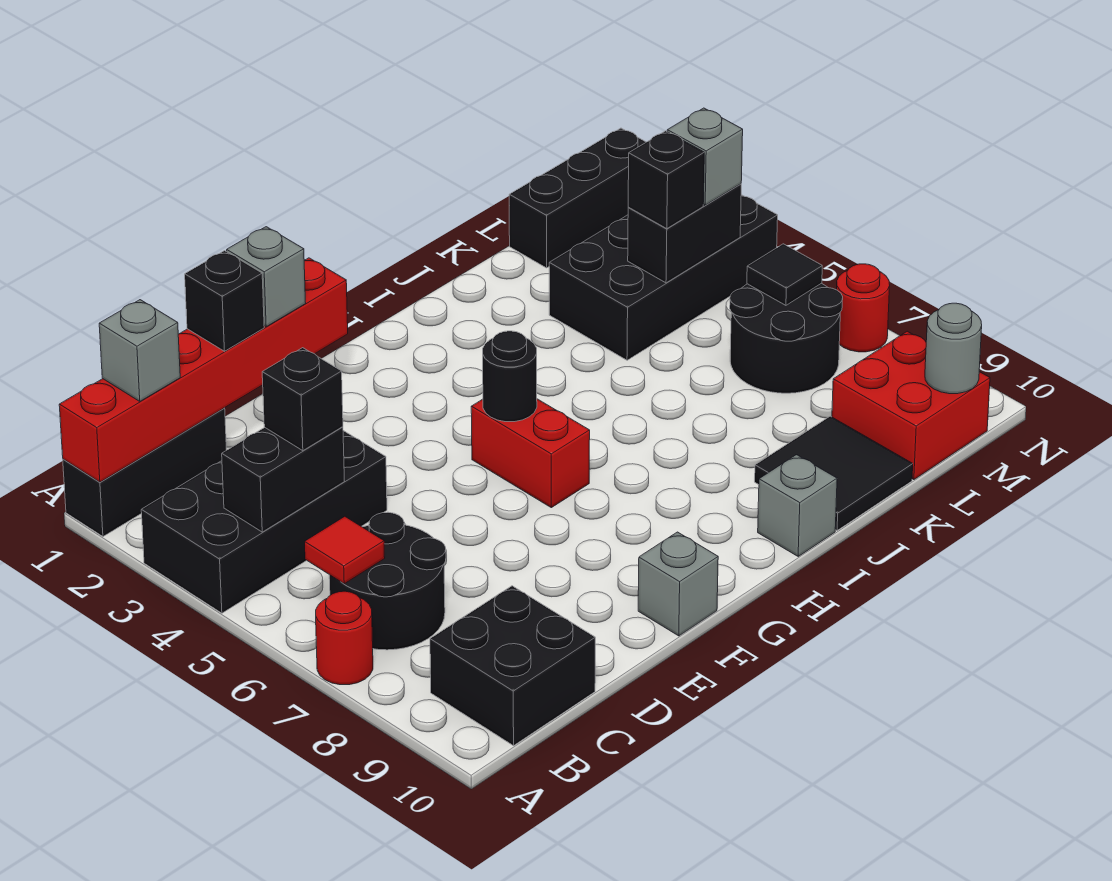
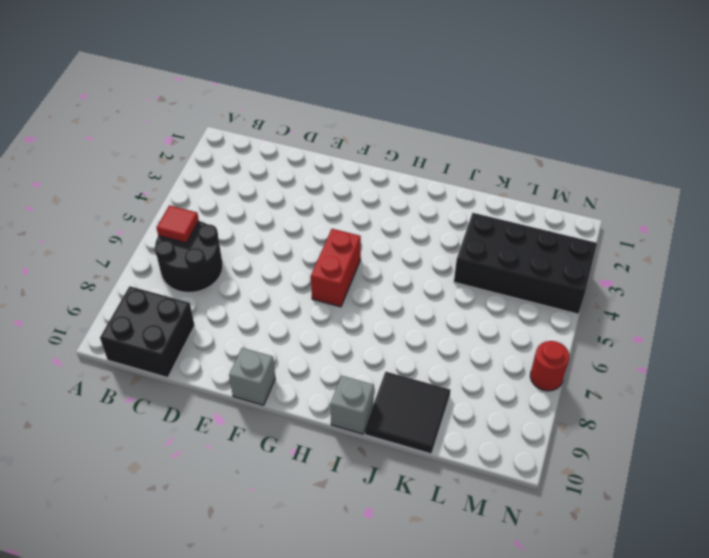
none -> black brick A1:C1 level 1
none -> black brick A3:D4 level 1
none -> red round brick A7 level 1

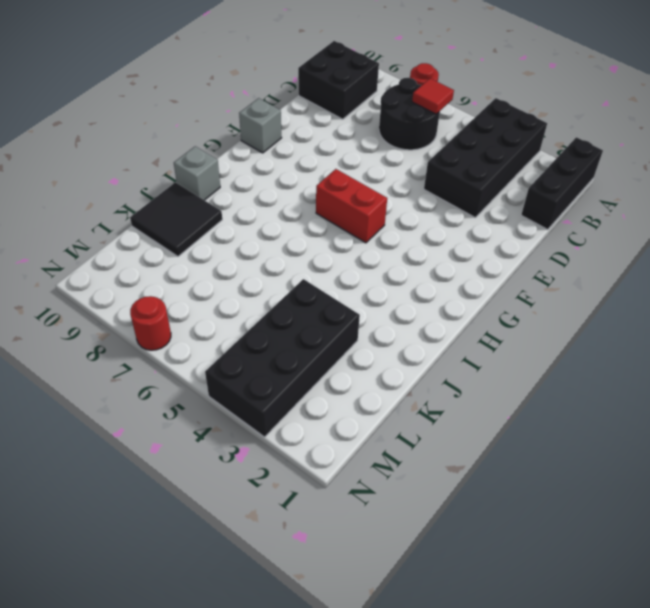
none -> black brick L1:N1 level 1
none -> black round brick L6:M7 level 1
none -> red brick L9:M10 level 1

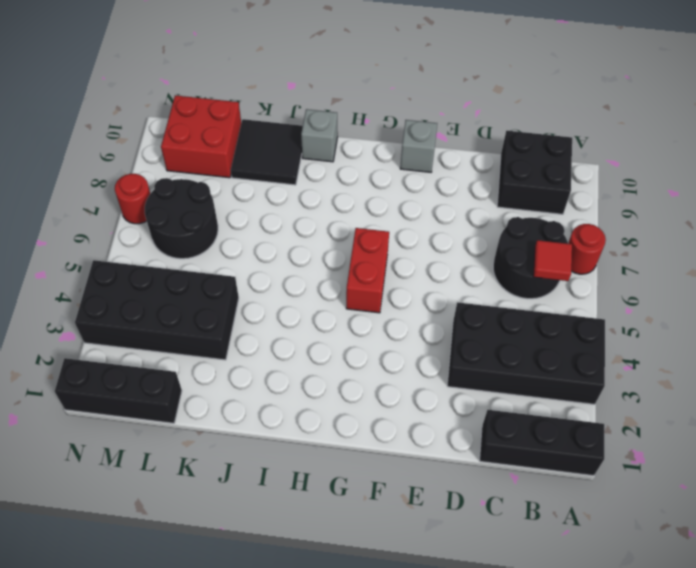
none -> red brick A1:F1 level 2
none -> black brick B4:C4 level 2
none -> black round brick G5 level 2

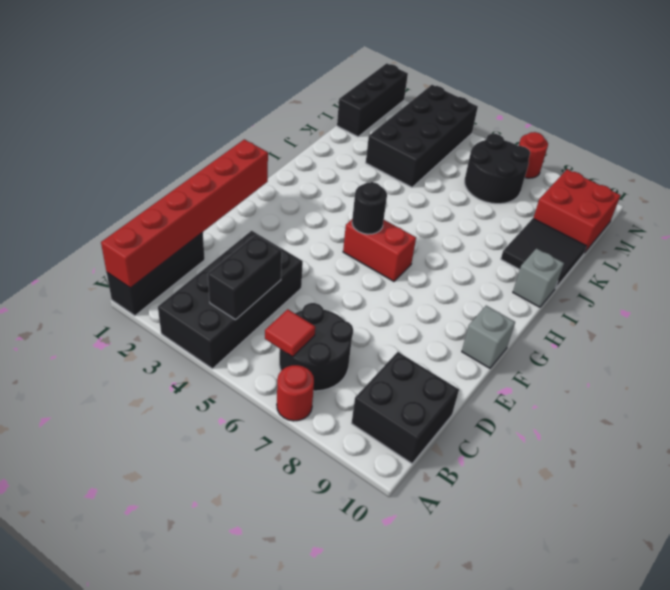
none -> black brick L4:M4 level 2
none -> black tile M6 level 2
none -> grey round brick M10 level 2

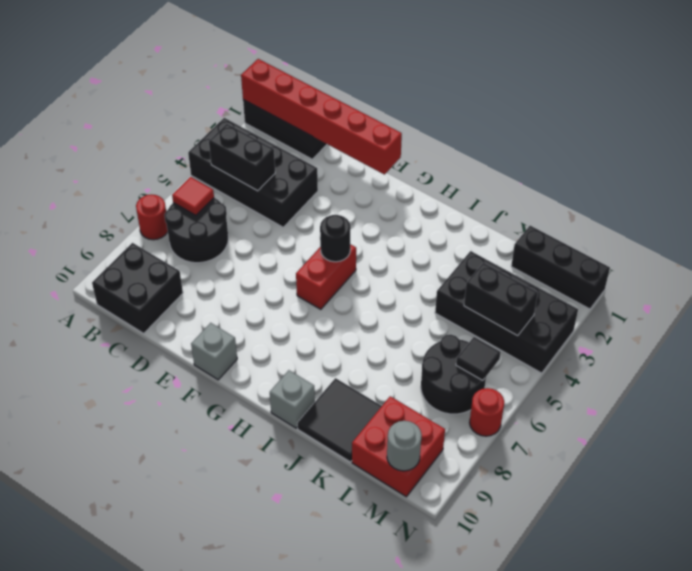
none -> grey brick B1 level 3
none -> black brick C4 level 3
none -> black brick D1 level 3

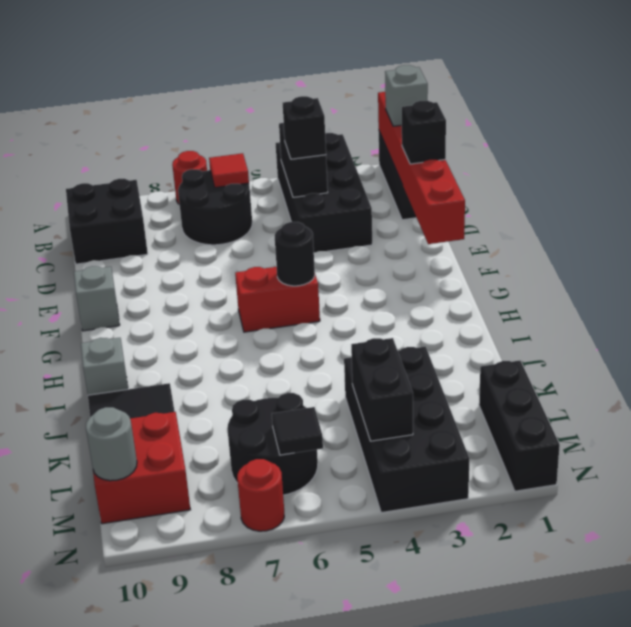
none -> grey brick E1 level 3
none -> black brick L4 level 3
none -> grey brick M4 level 3

